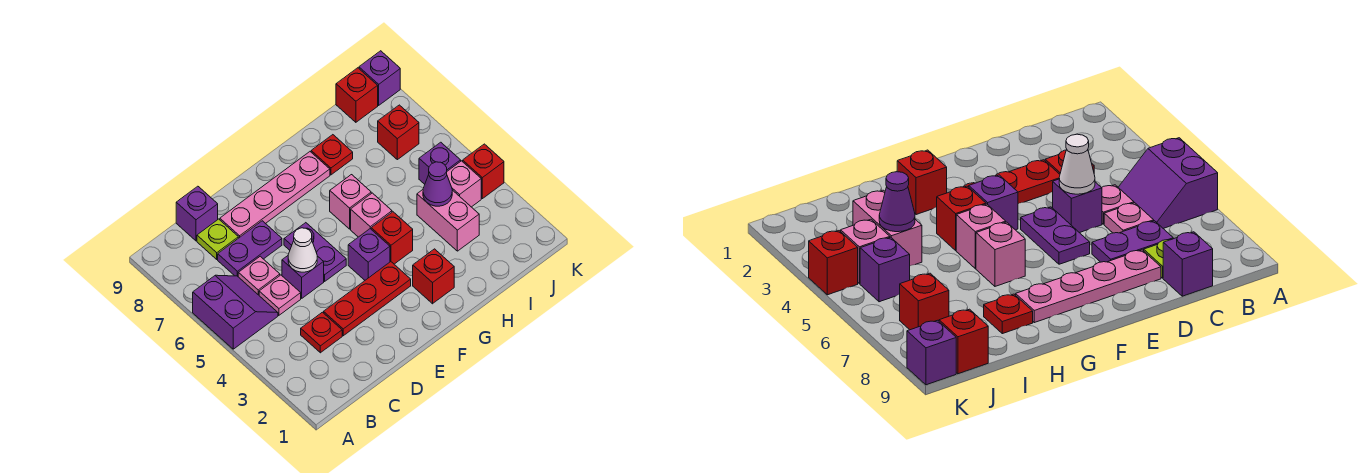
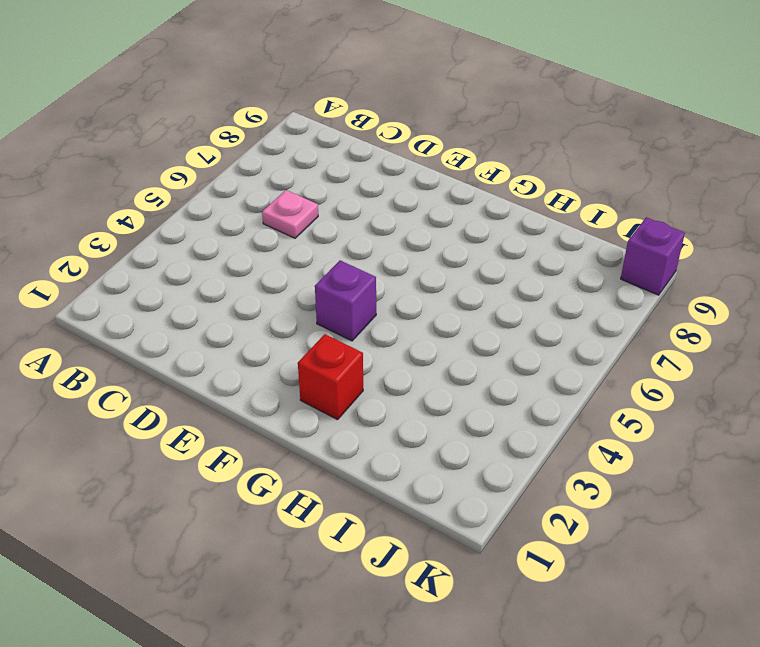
none -> purple slope A5:B6 level 1 top A
none -> red plate C3 level 1
none -> pink plate C5 level 1

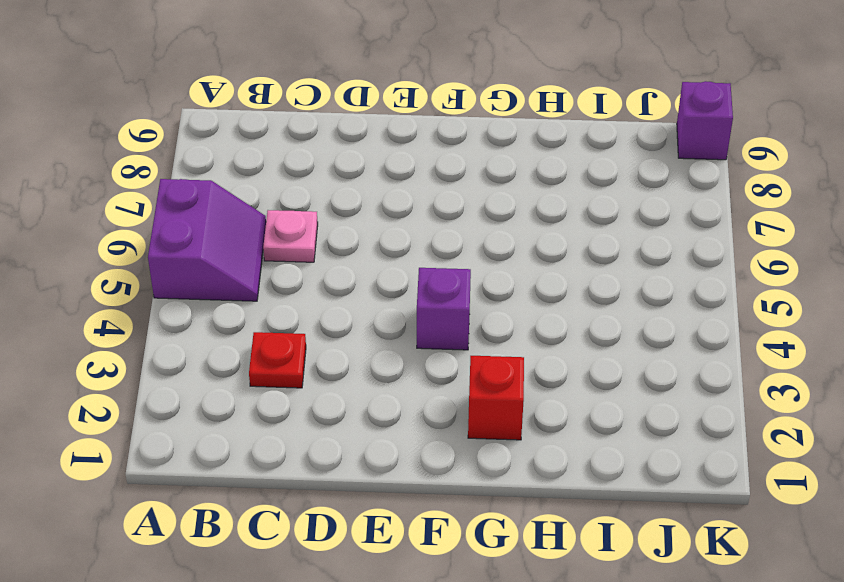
none -> pink plate C5 level 1
none -> purple plate C7:D7 level 1
none -> lime plate C8 level 1

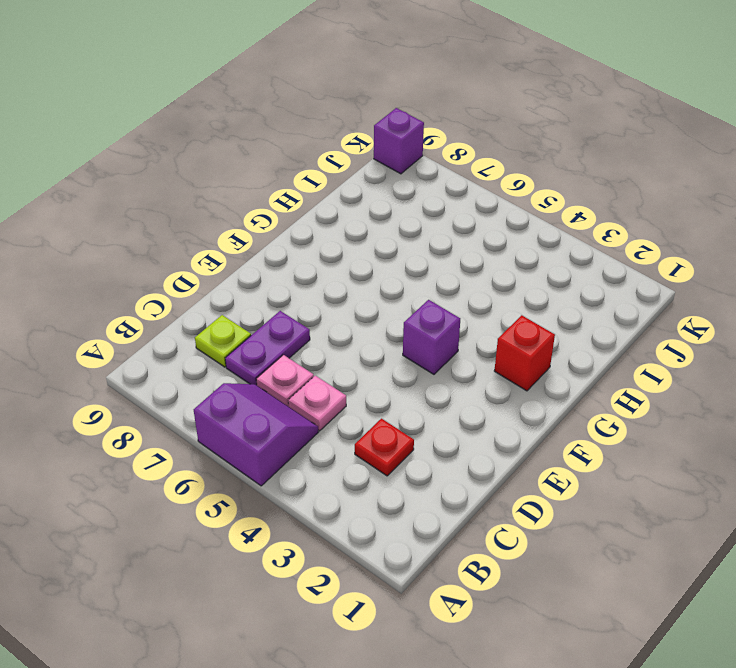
none -> purple brick C9 level 1
none -> red plate D3:F3 level 1
none -> purple brick D5 level 1

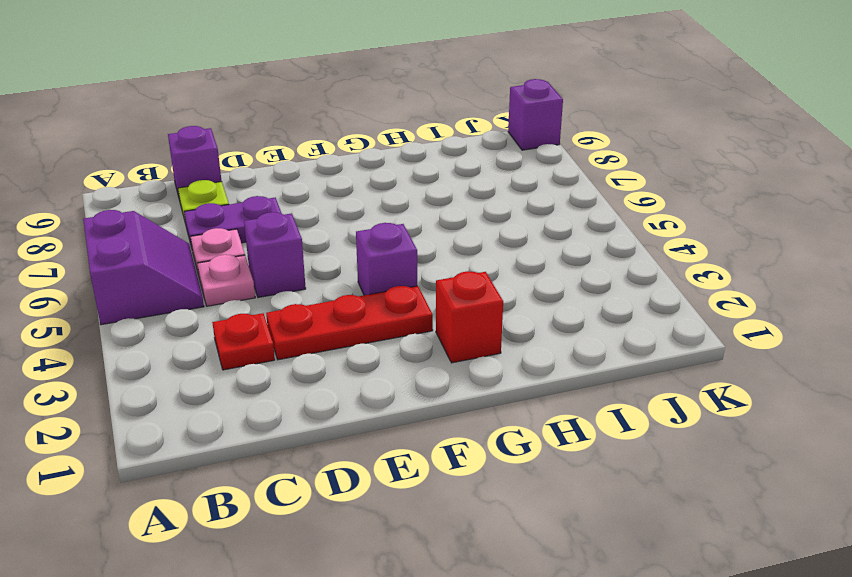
none -> pink plate D8:G8 level 1
none -> purple plate E5:E6 level 1
none -> red brick G4 level 1

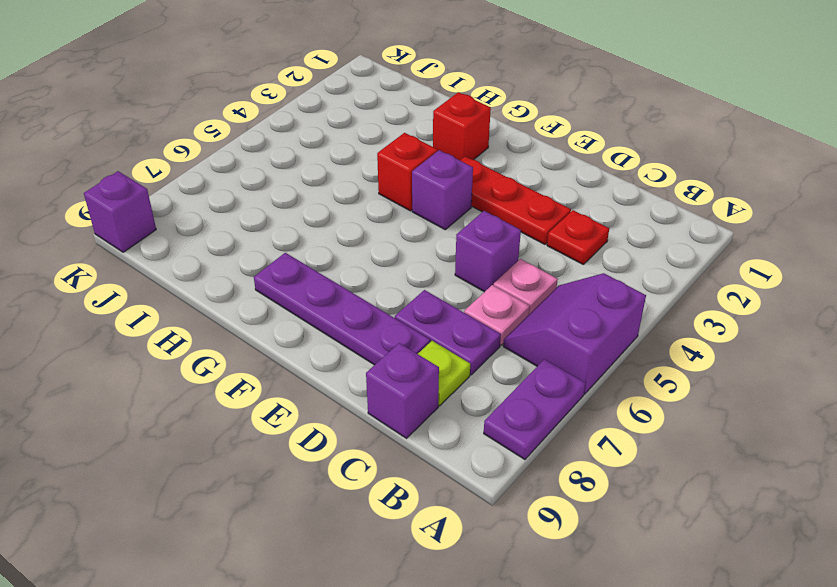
purple plate A7:A8 level 1 -> purple plate E5:E6 level 1
purple plate D8:G8 level 1 -> pink plate D8:G8 level 1
none -> pink brick G5 level 1
none -> pink brick G6 level 1
none -> red plate H8 level 1

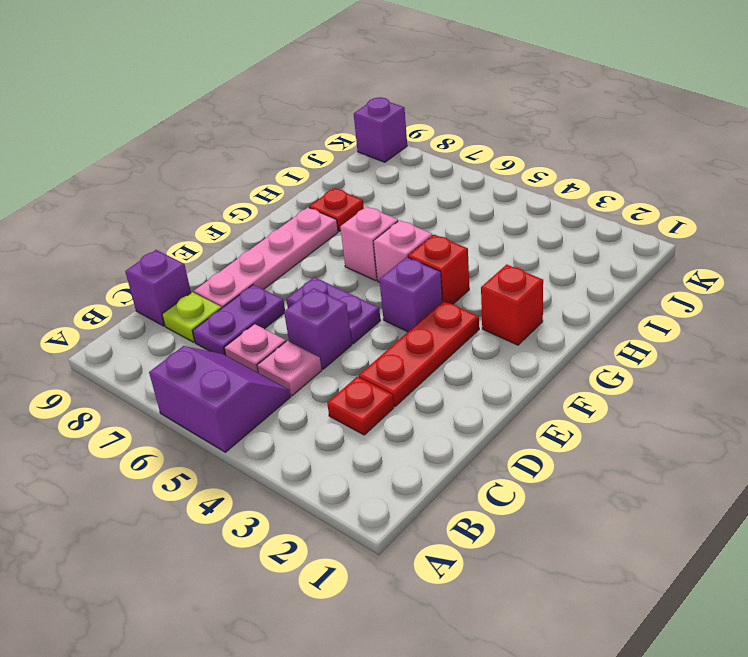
none -> pink brick I3:I4 level 1
none -> pink brick J4 level 1
none -> purple brick J5 level 1

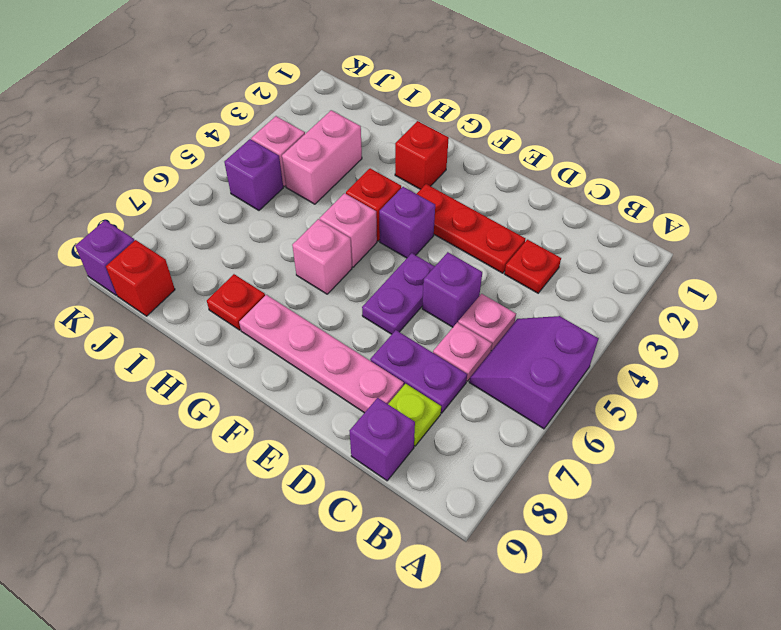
none -> red brick J7 level 1
none -> red brick K4 level 1
none -> white cone D5 level 2

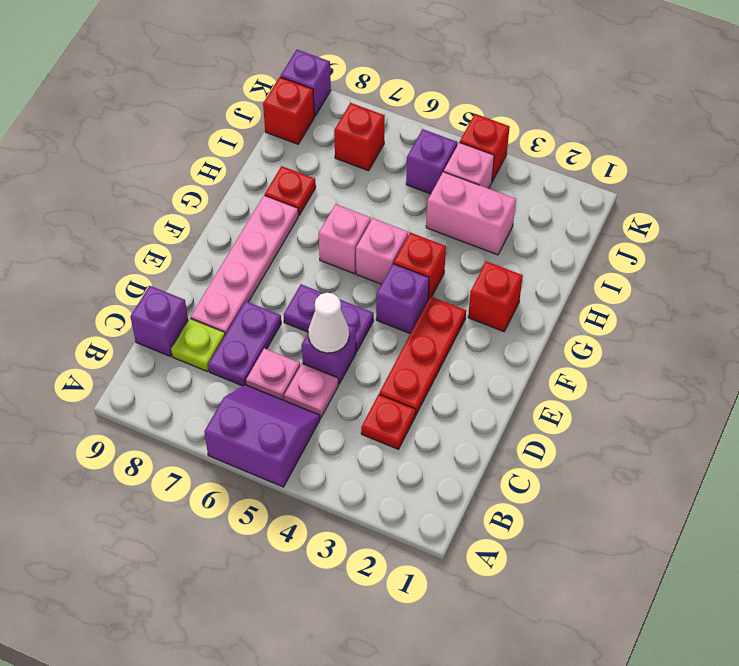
none -> purple cone I4 level 2

